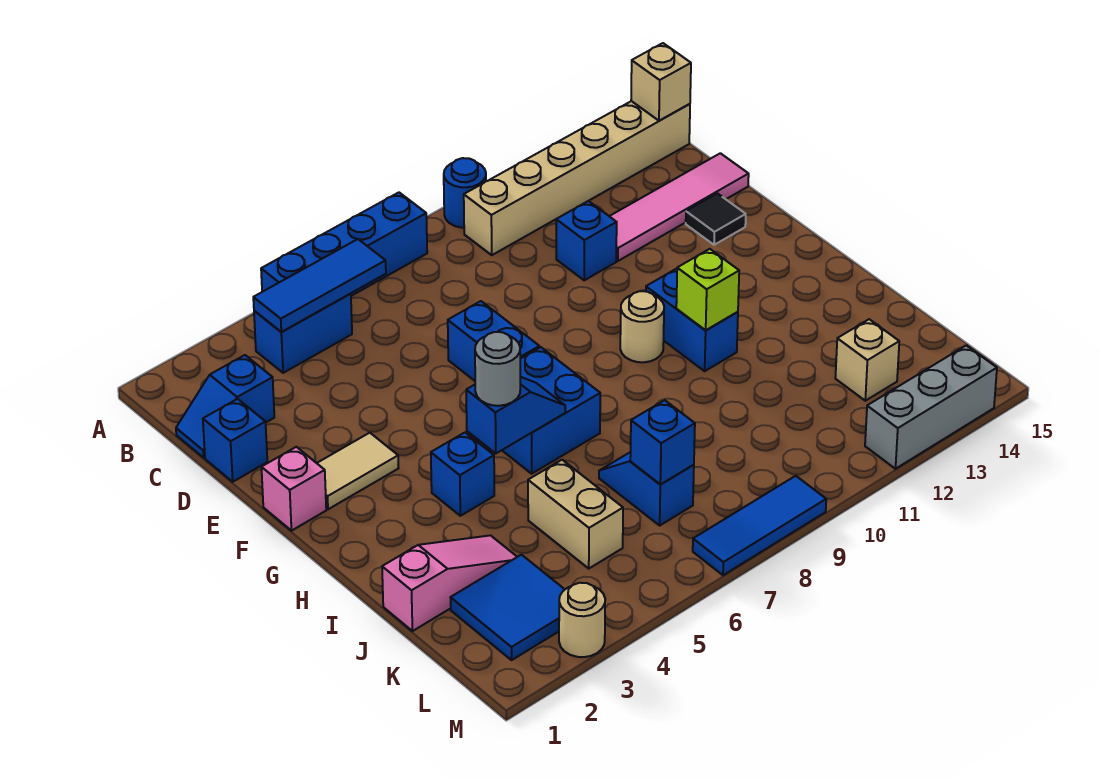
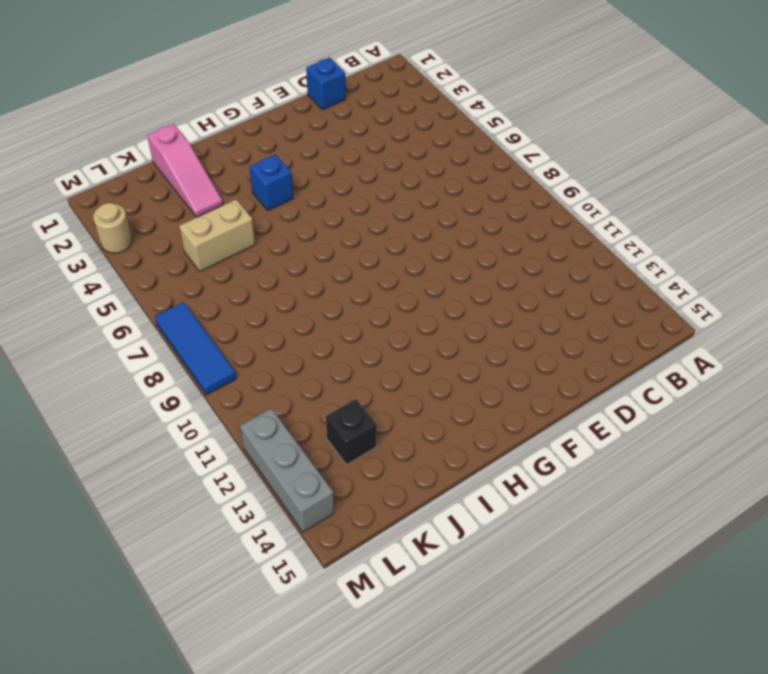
black brick K13 level 1 -> tan brick K13 level 1
none -> blue brick A5:A8 level 1
none -> blue round brick A10 level 1
none -> blue brick B4:B5 level 1
none -> tan brick B10:B15 level 1

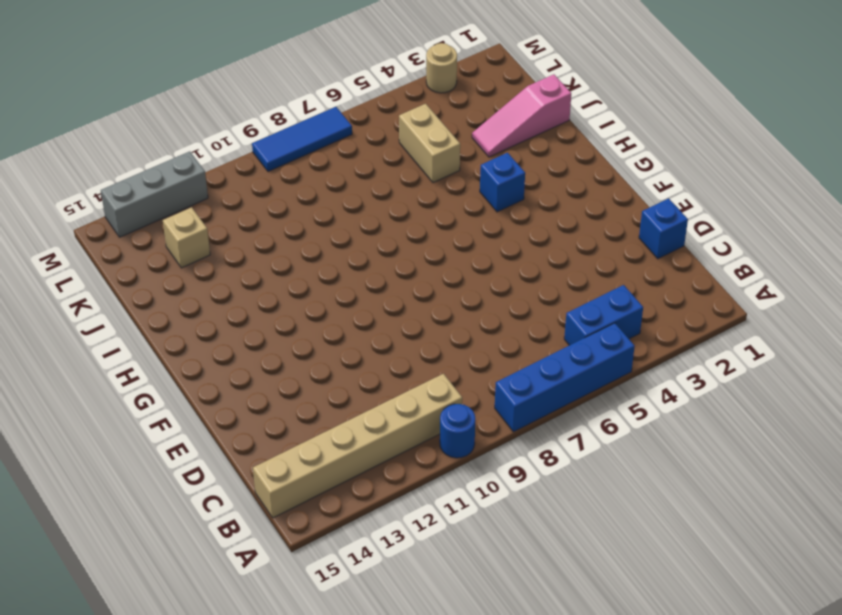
none -> blue slope C1:C2 level 1 top 2
none -> blue brick D11 level 1
none -> pink tile D12:D15 level 1
none -> blue brick E7:F7 level 1

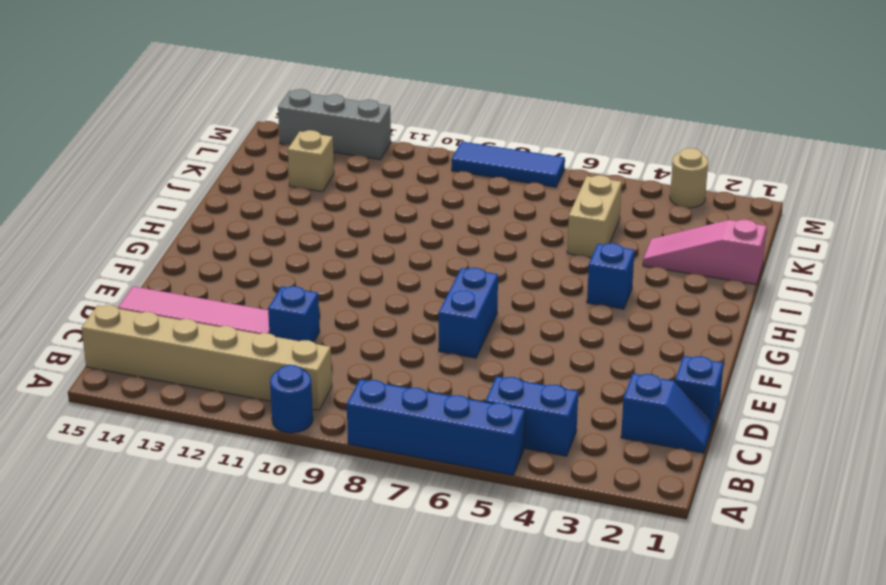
none -> black tile E14 level 1
none -> pink brick F1 level 1
none -> tan tile F2:F3 level 1
none -> blue brick G6:H7 level 1

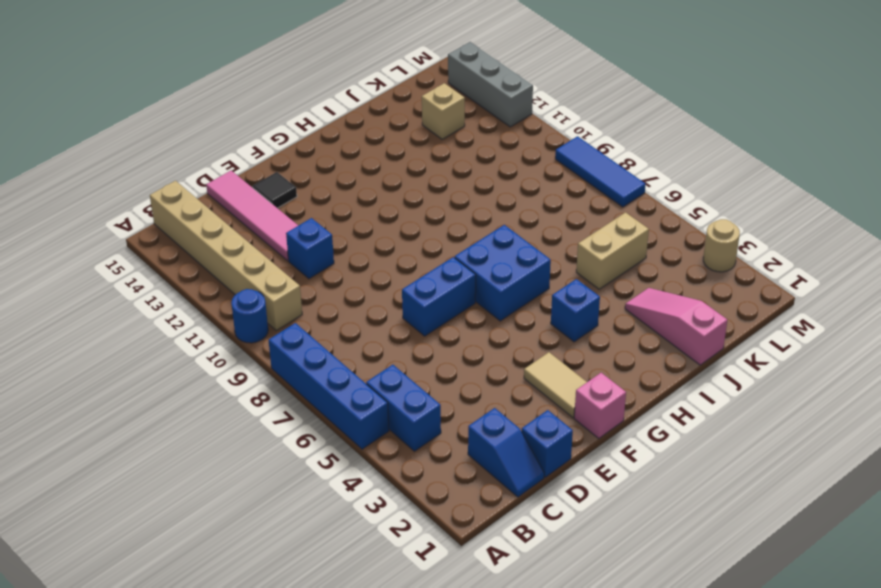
none -> tan round brick G10 level 1
none -> blue brick G11:H11 level 1
none -> blue slope J7:K7 level 1 top K
none -> blue tile K2:L3 level 1

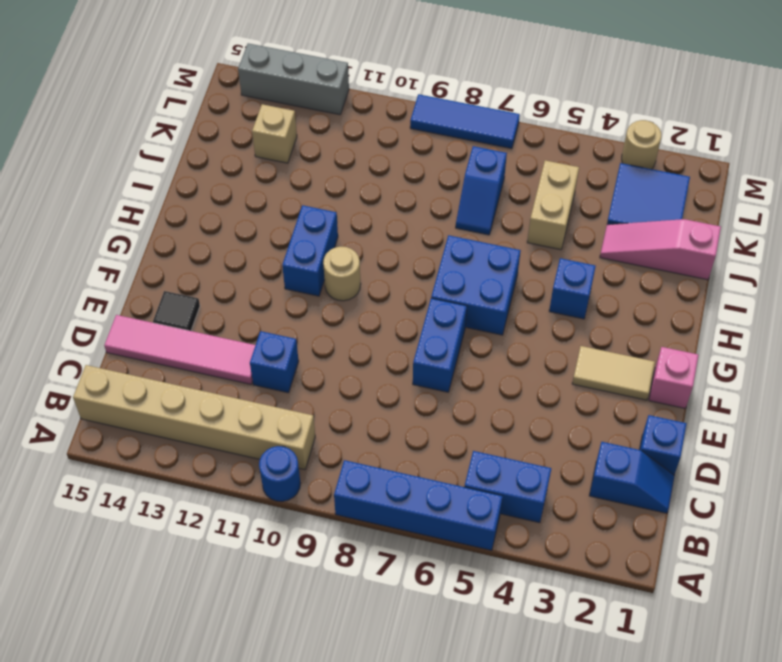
none -> blue tile B4:B6 level 2
none -> tan brick B15 level 2
none -> blue slope H5:H6 level 2 top 5
none -> lime brick H11 level 2

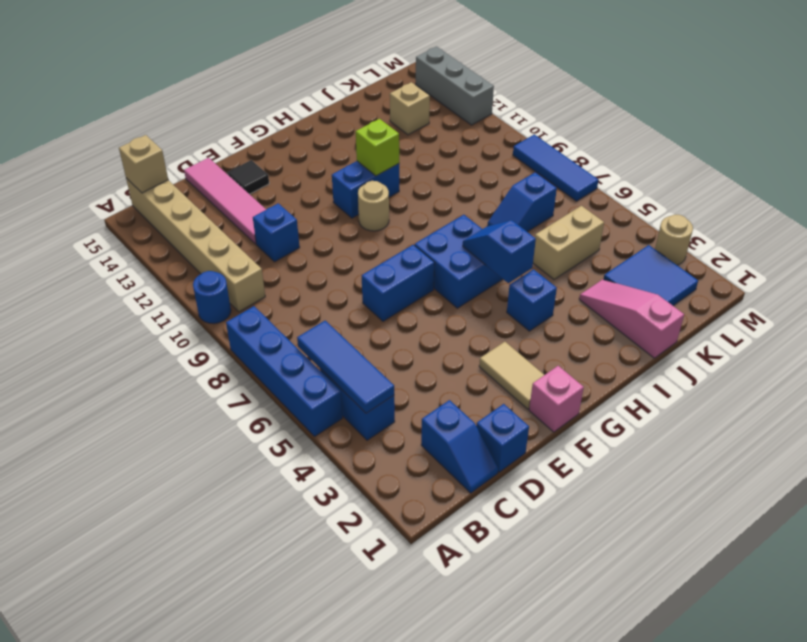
none -> blue brick K7 level 2
none -> grey round brick H5 level 3

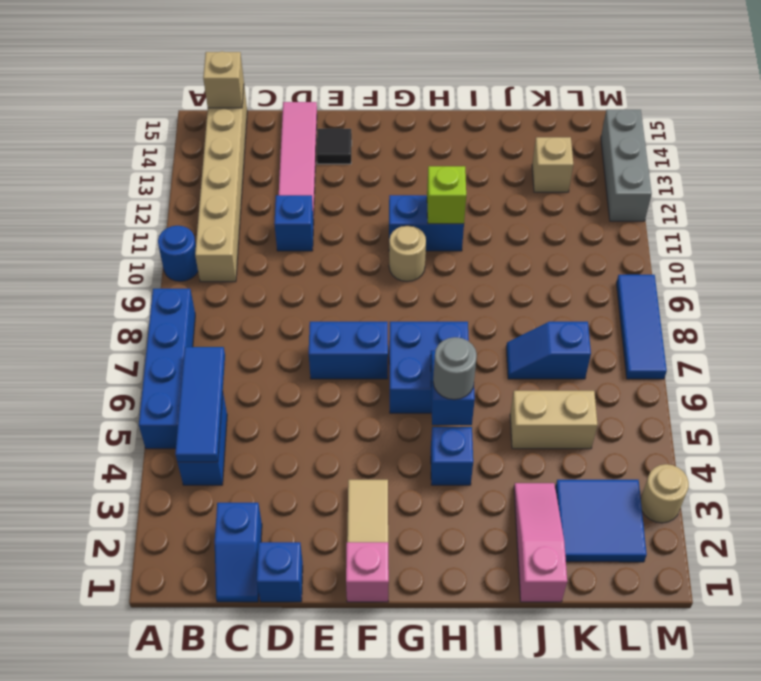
none -> blue brick K7 level 2

